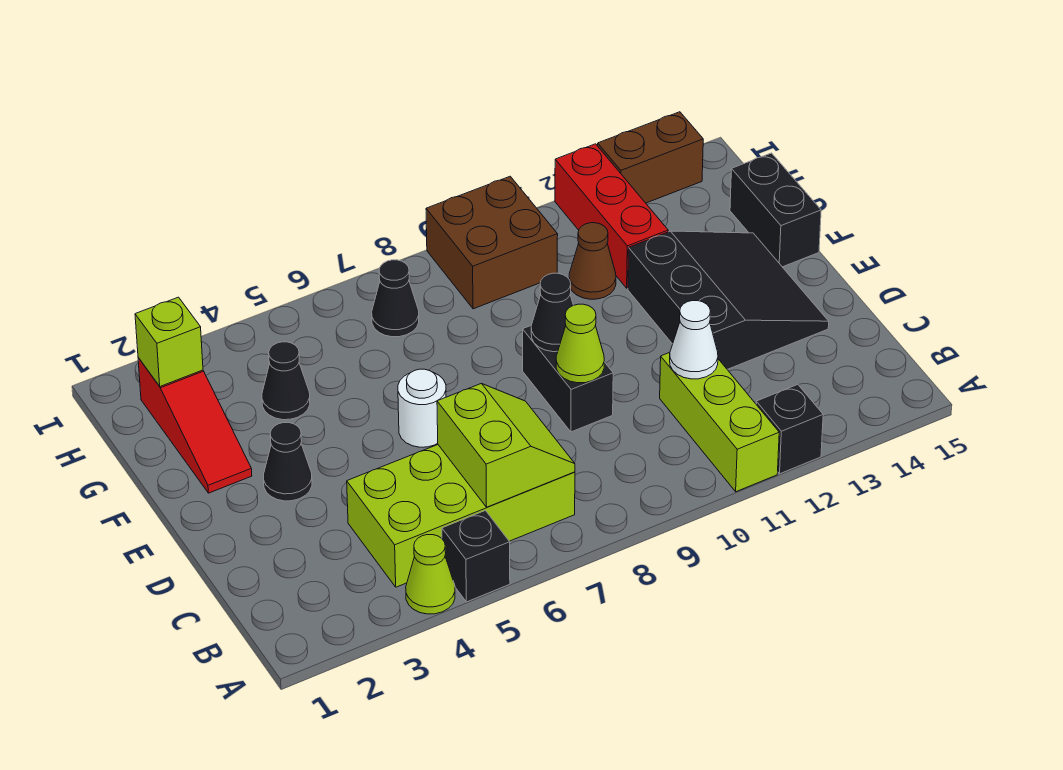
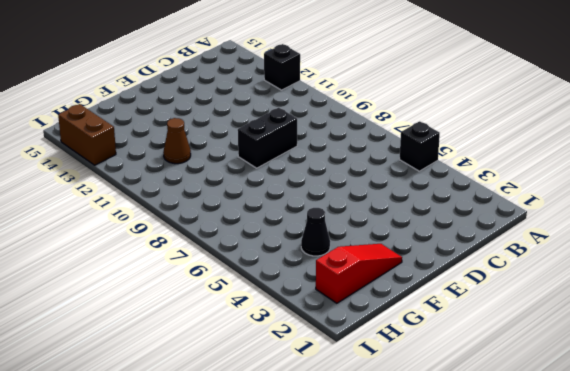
none -> lime cone A4 level 1
none -> lime brick A11:C11 level 1
none -> lime brick B4:C7 level 1

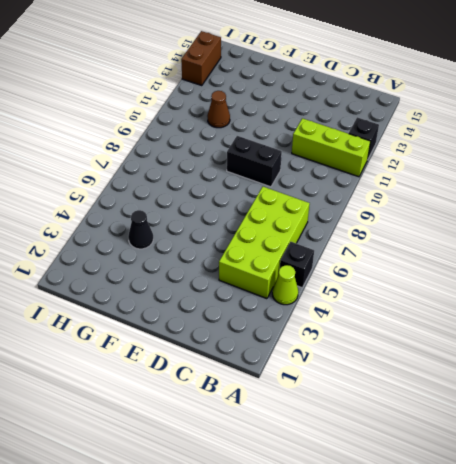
none -> black slope D12:F14 level 1 top 12
none -> black cone E3 level 1
none -> white round brick E6 level 1

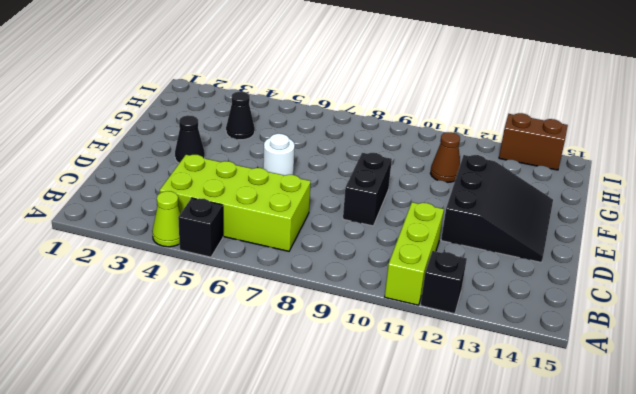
none -> red slope F2:H2 level 1 top H
none -> black brick F15:G15 level 1
none -> red brick G12:I12 level 1

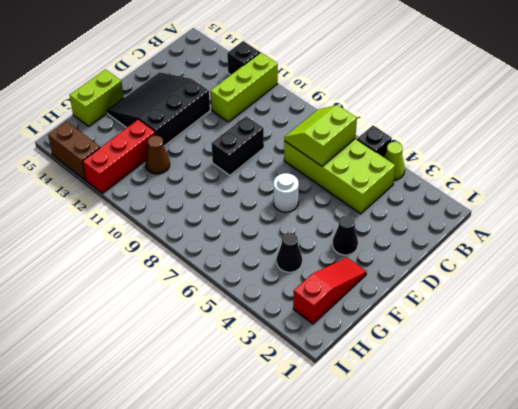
lime brick F15:G15 level 1 -> black brick F15:G15 level 1
none -> black cone H7 level 1
none -> brown brick H9:I10 level 1
none -> white cone C11 level 2

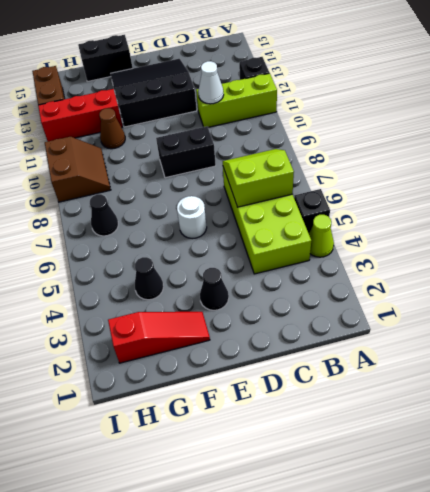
brown slope H9:I10 level 1 top I -> brown brick H9:I10 level 1
none -> lime cone D9 level 2
none -> black cone E9 level 2
none -> lime brick H2 level 2

